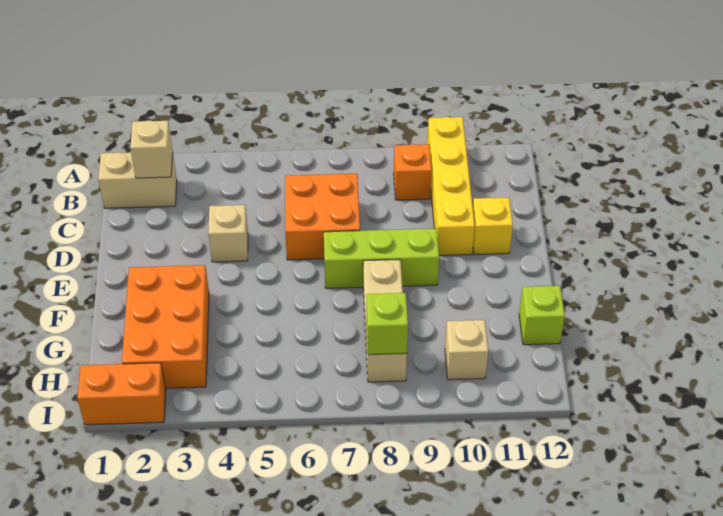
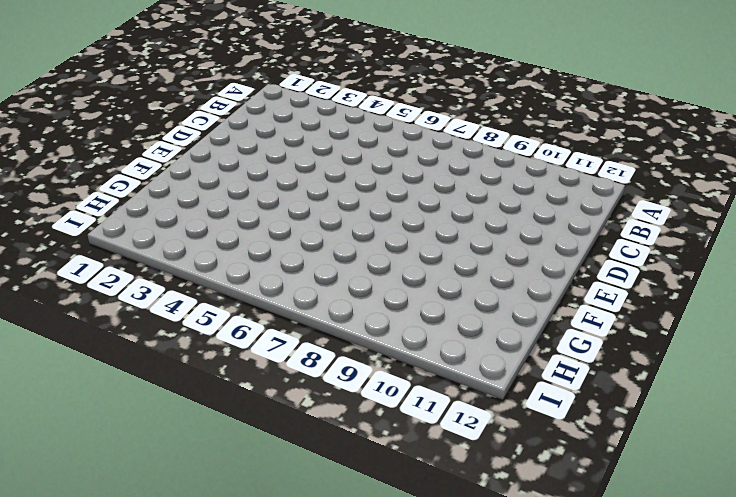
none -> yellow brick A10:D10 level 1
none -> tan brick B1:B2 level 1
none -> orange brick B9 level 1

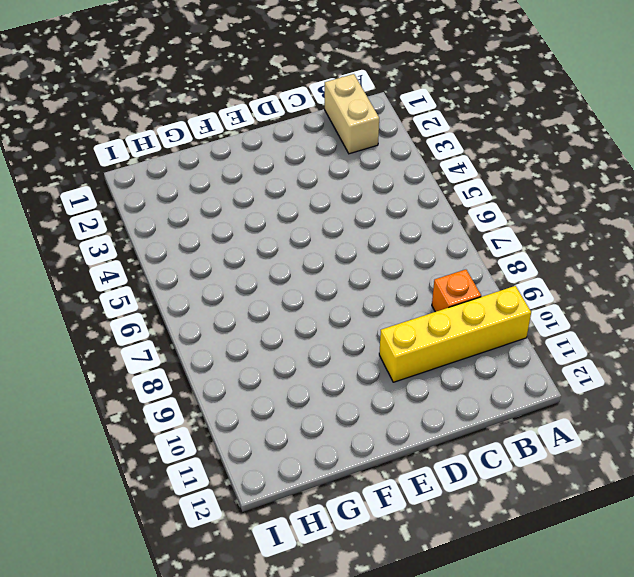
none -> orange brick C6:D7 level 1
none -> tan brick D4 level 1
none -> yellow brick D11 level 1

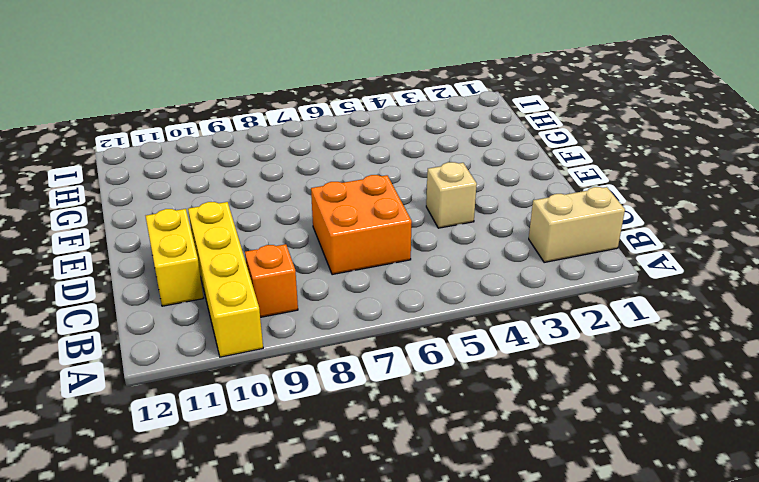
yellow brick C11:D11 level 1 -> yellow brick D11 level 1
none -> lime brick E7:E9 level 1
none -> orange brick F2:H3 level 1
none -> tan brick F8:H8 level 1

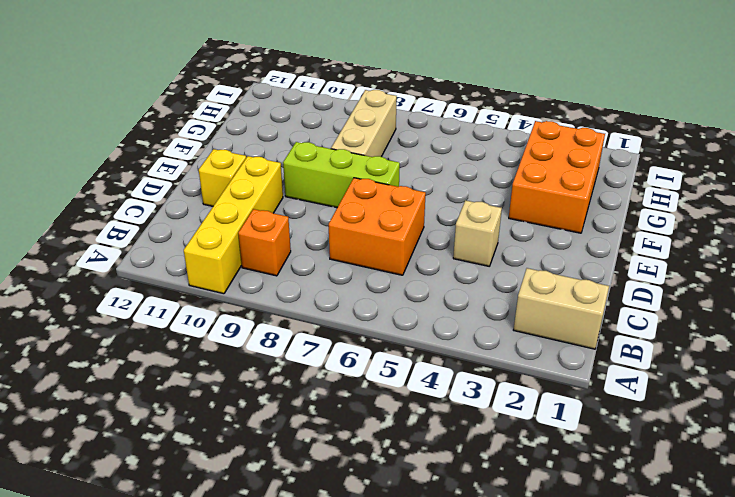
none -> lime brick G12 level 1
none -> tan brick H10 level 1
none -> orange brick I1:I2 level 1

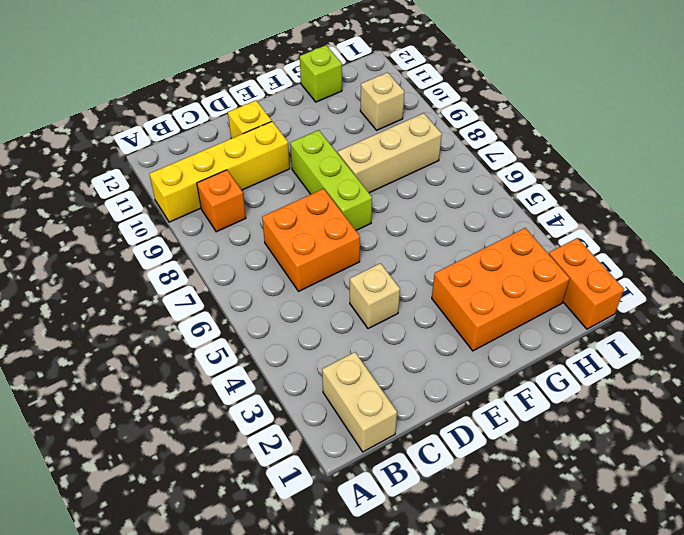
none -> tan brick B2 level 2
none -> lime brick H8 level 2

